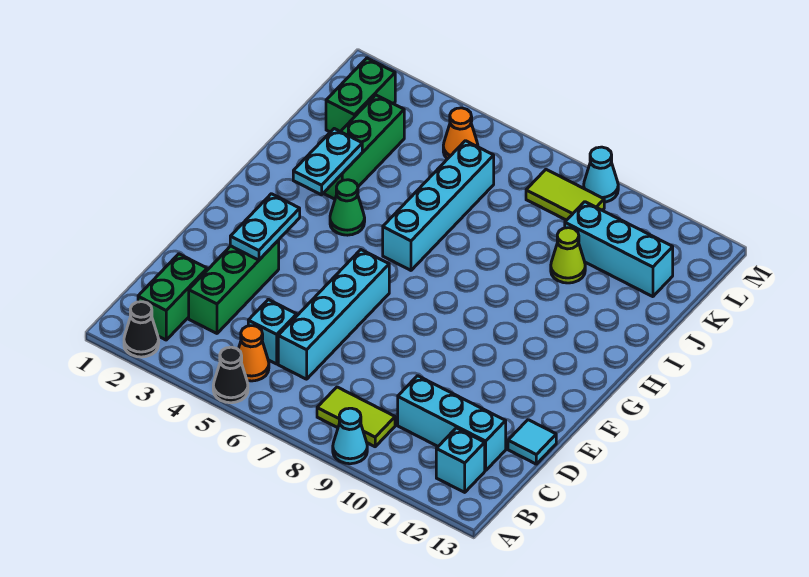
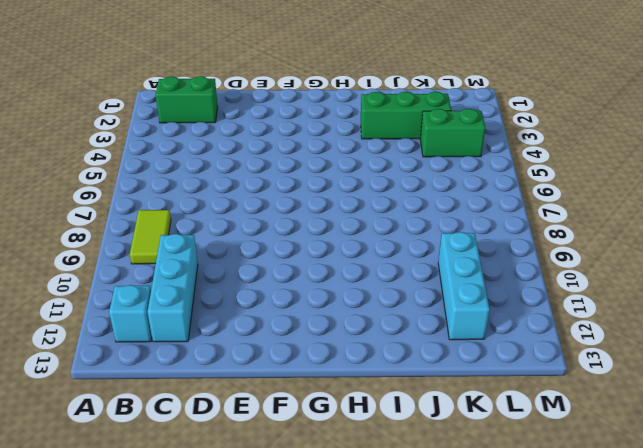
green brick K4:L4 level 1 -> green brick K2:L2 level 1
none -> black cone A2 level 1
none -> black cone A5 level 1
none -> cyan cone A9 level 1

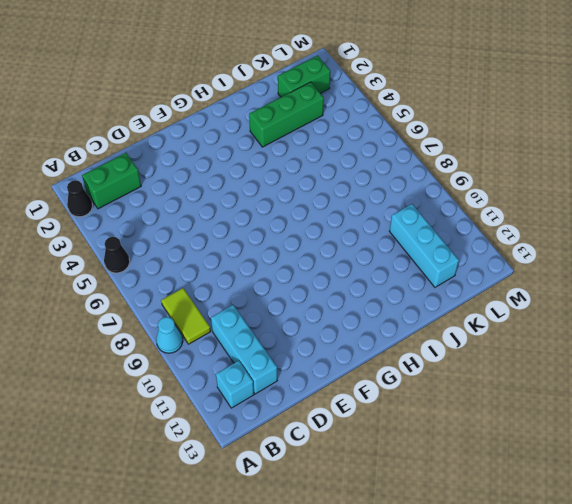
none -> orange cone B5 level 1
none -> green brick C3:E3 level 1
none -> cyan brick C5 level 1

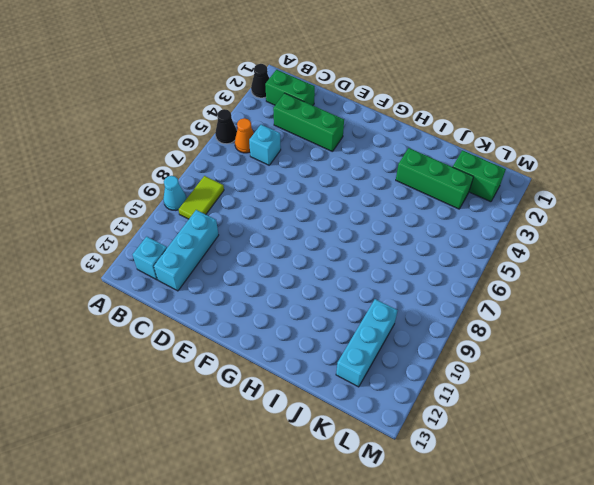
none -> cyan brick C6:F6 level 1
none -> cyan tile D13 level 1
none -> green cone H4 level 1

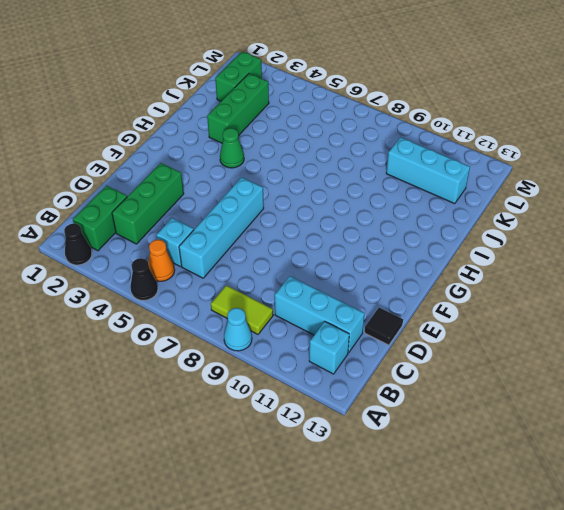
black tile D13 level 1 -> cyan tile D13 level 1
none -> cyan brick H6:K6 level 1
none -> lime cone J10 level 1
none -> orange cone L5 level 1

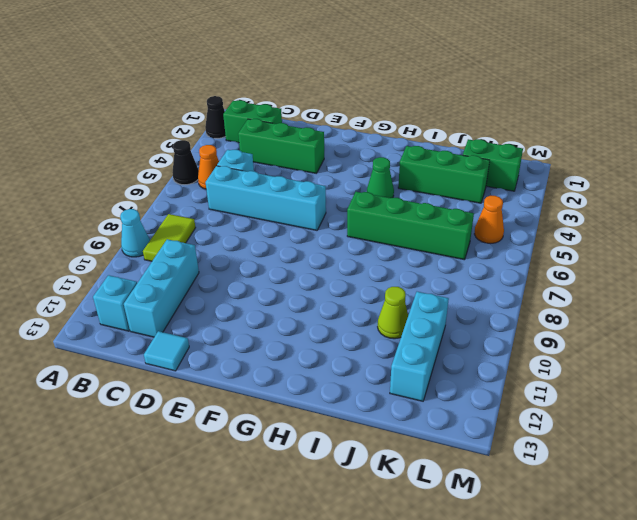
green brick H6:K6 level 1 -> cyan brick H6:K6 level 1
none -> lime tile L8:L9 level 1
none -> cyan cone M9 level 1
none -> cyan plate E3:F3 level 2

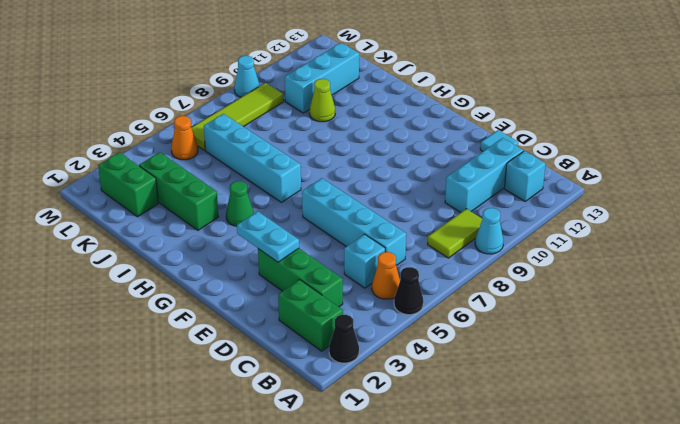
lime tile L6:L9 level 1 -> lime tile L8:L9 level 1
none -> cyan plate H3:I3 level 2

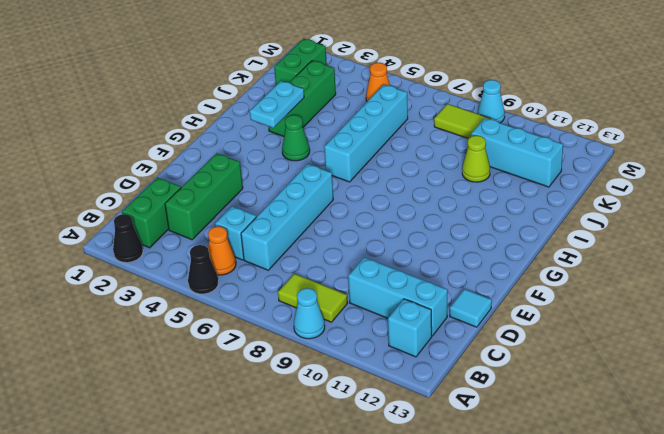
none -> cyan plate E3:F3 level 2

